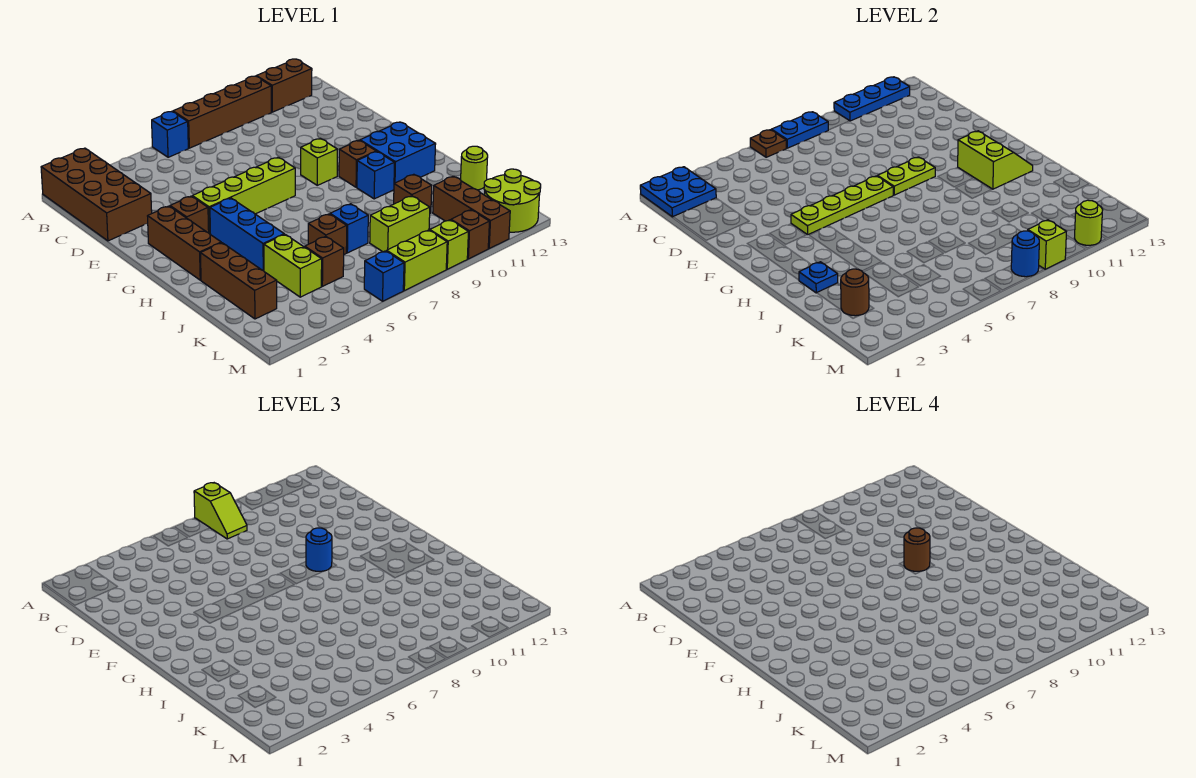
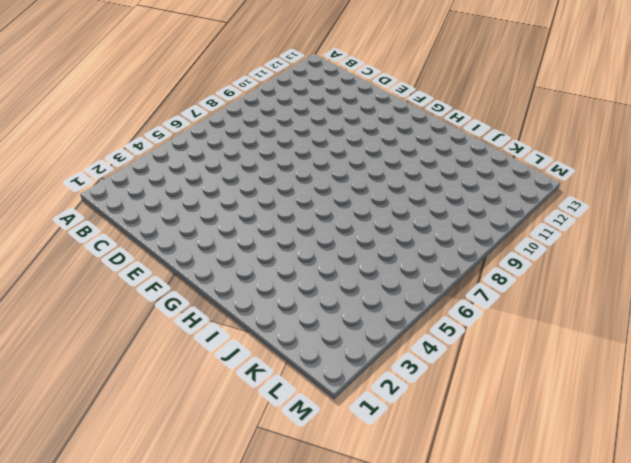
none -> brown brick A1:D2 level 1
none -> blue brick A6 level 1
none -> brown brick A7:A10 level 1
none -> brown brick A11:A12 level 1

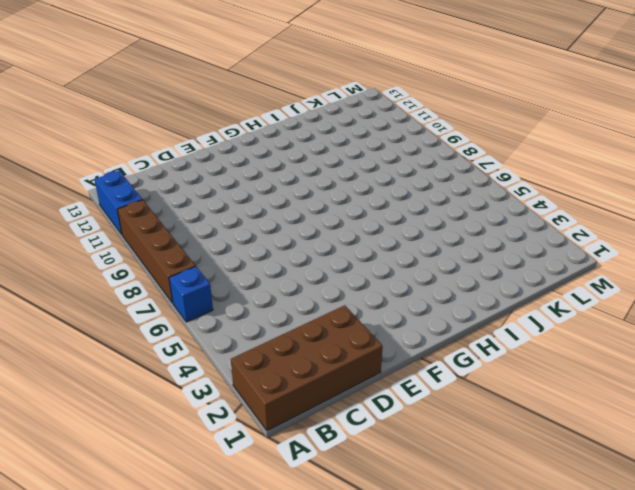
blue brick A11:A12 level 1 -> brown brick A11:A12 level 1
none -> brown brick F2:H2 level 1
none -> brown brick F3 level 1
none -> lime brick F4:F7 level 1
none -> lime brick F9 level 1

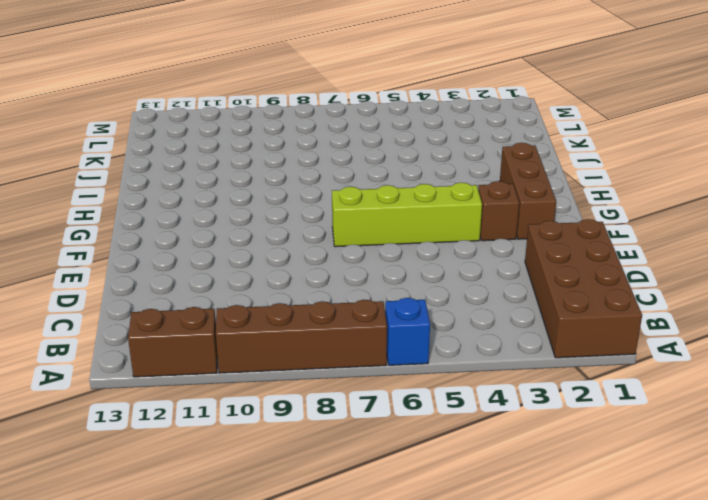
none -> lime brick F9 level 1
none -> blue brick G4:I4 level 1
none -> brown brick G10 level 1
none -> blue brick G11:H12 level 1

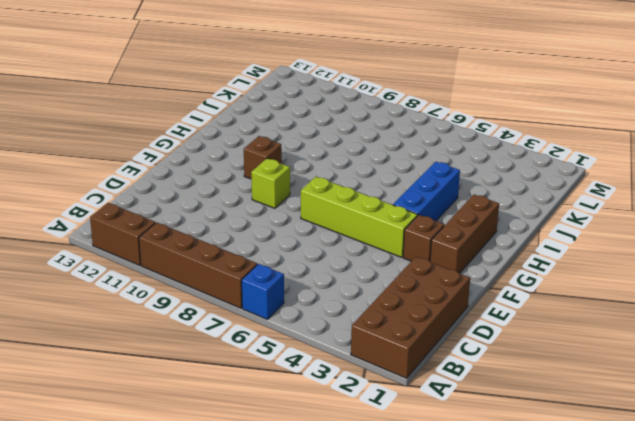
none -> blue brick G11:H12 level 1
none -> blue brick H10 level 1
none -> brown brick I2:K2 level 1
none -> lime brick J4:K4 level 1

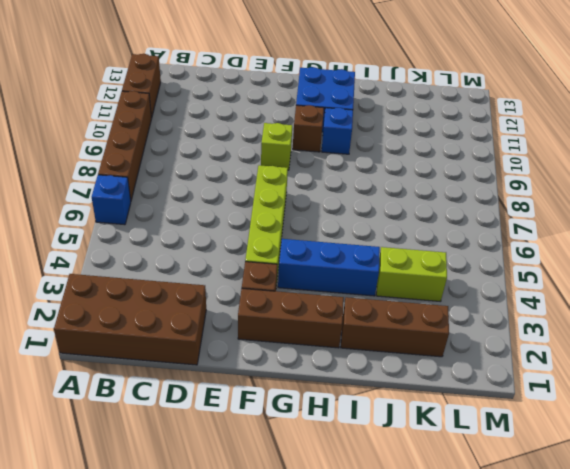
none -> brown brick J6 level 1
none -> blue brick J7 level 1
none -> brown brick J10 level 1
none -> lime round brick J13 level 1

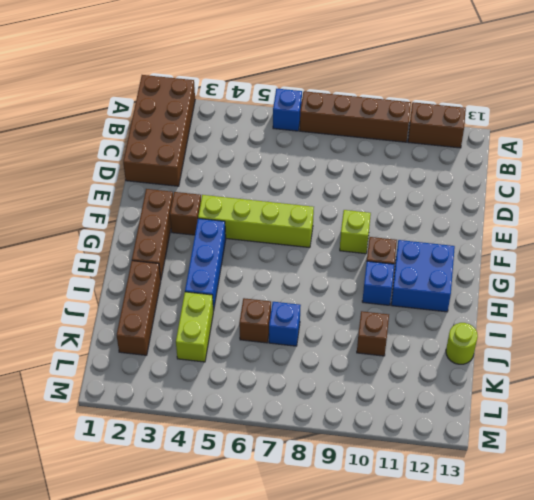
none -> brown brick K5 level 1
none -> lime brick K8:K9 level 1
none -> brown brick K11:M11 level 1
none -> lime round brick L12:M13 level 1

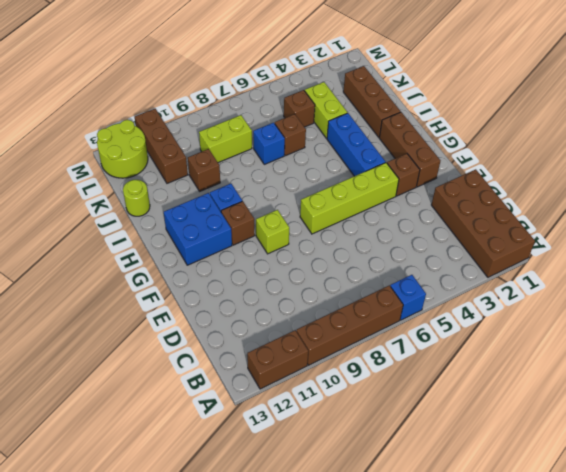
none -> blue brick M6 level 1
none -> lime brick M7:M8 level 1
none -> lime brick M9 level 1
none -> brown brick M10 level 1

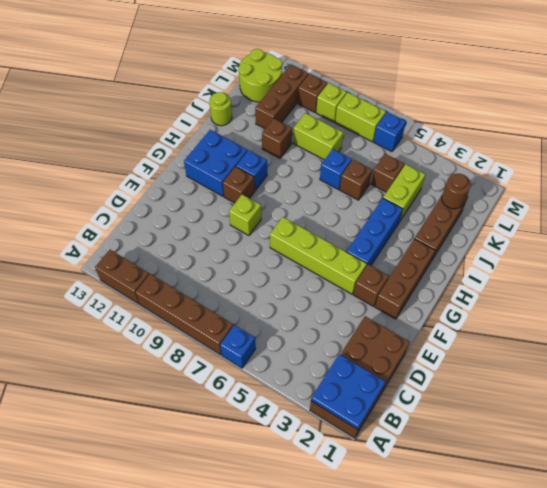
none -> brown plate A6 level 2
none -> blue plate A7:A8 level 2
none -> blue plate A10:A12 level 2
none -> lime plate F4:F7 level 2

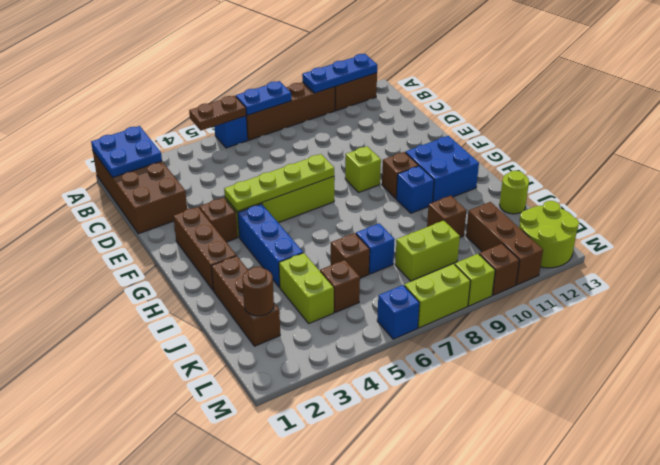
brown plate A5:A6 level 2 -> brown plate A6 level 2
none -> lime plate F8:F9 level 2
none -> lime slope G11:H12 level 2 top 11
none -> blue plate I2 level 2
none -> blue round brick M8 level 2

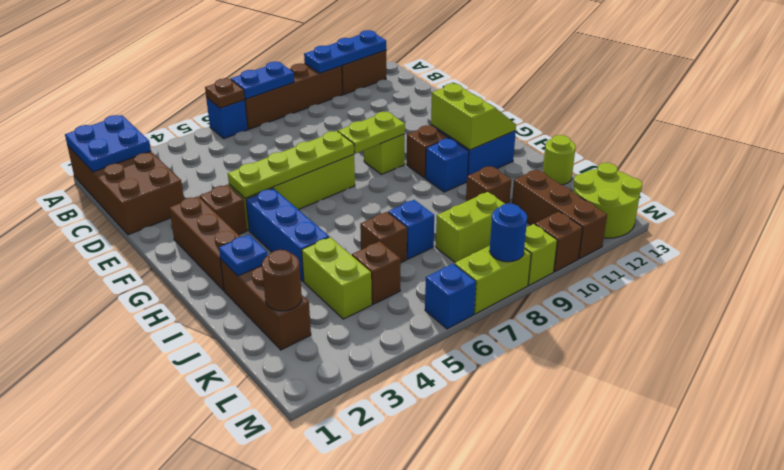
none -> lime brick M9 level 2
none -> lime round brick M11 level 2
none -> lime slope A8:B8 level 3 top A
none -> blue round brick F9 level 3

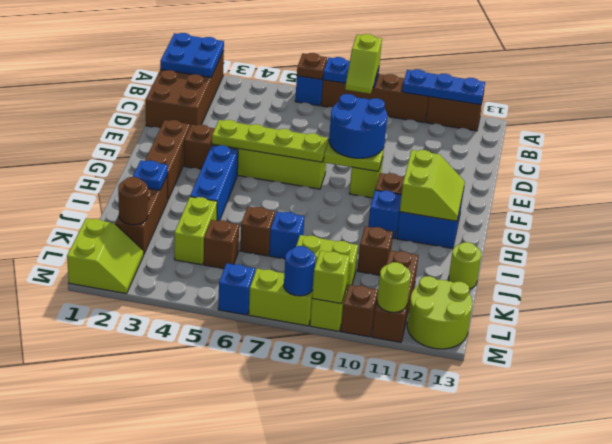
blue round brick E8:F9 level 3 -> blue round brick F9 level 3
lime slope L1:M2 level 1 top 1 -> none
none -> brown round brick F9 level 4

